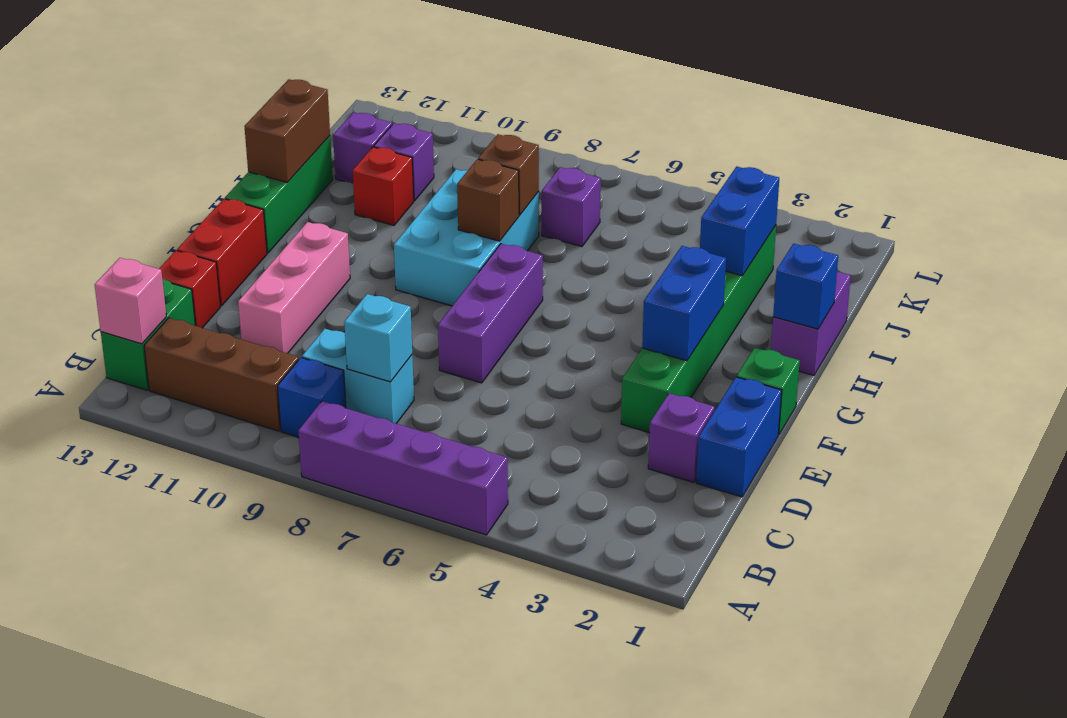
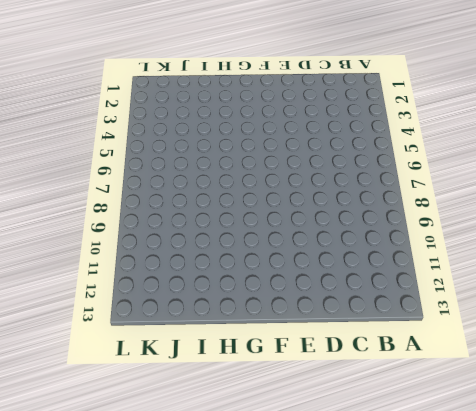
none -> purple brick A5:A8 level 1
none -> blue brick B9 level 1
none -> brown brick B10:B12 level 1

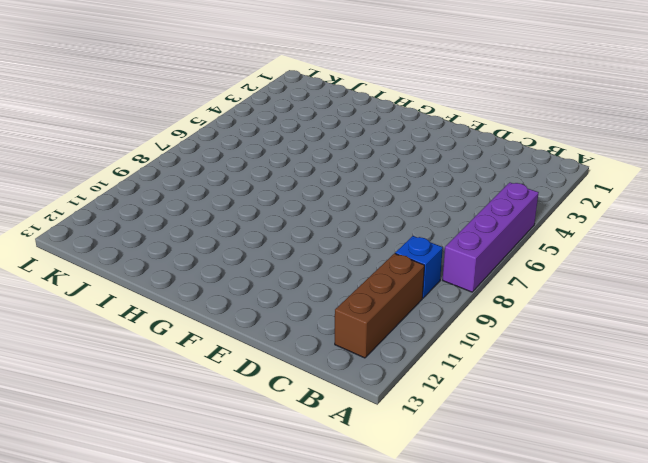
none -> green brick B13:C13 level 1
none -> cyan brick C8:C9 level 1
none -> blue brick D1:E1 level 1

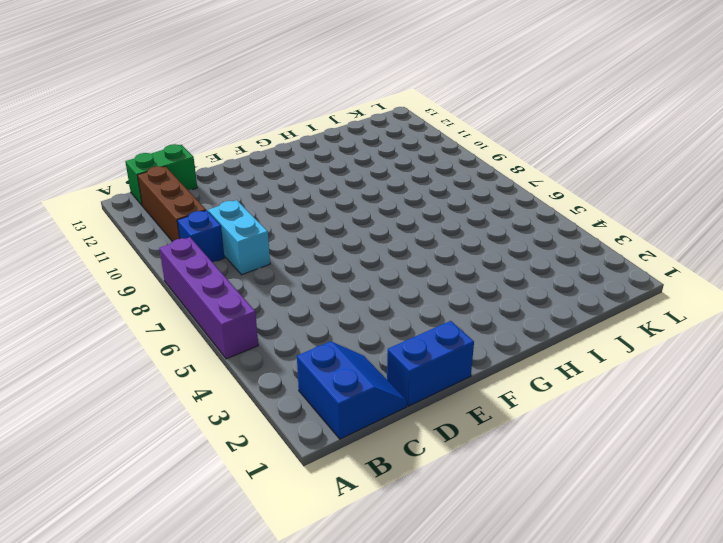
blue slope B1:C2 level 1 top B -> none
none -> purple brick D2 level 1
none -> pink brick D11:F11 level 1
none -> red brick D13 level 1

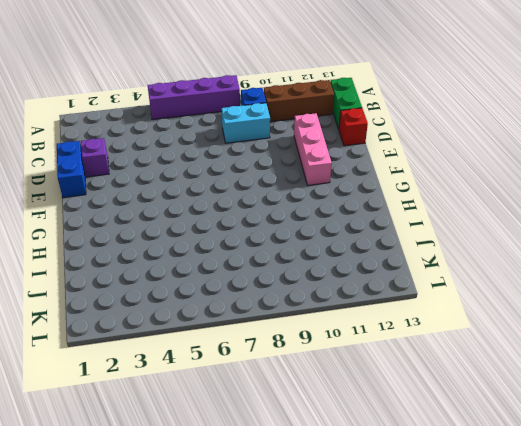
none -> green brick E3:J3 level 1
none -> purple brick E7:G7 level 1
none -> red brick E13:F13 level 1

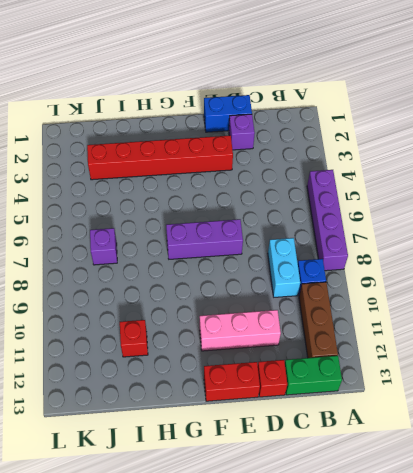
red brick E3:J3 level 1 -> green brick E3:J3 level 1
none -> green brick F1 level 1
none -> cyan brick G8:I9 level 1
none -> green brick G13:I13 level 1

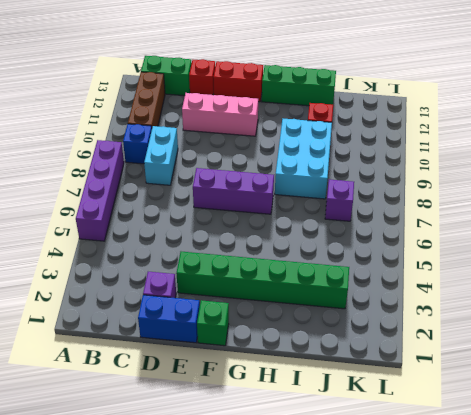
cyan brick H8:I10 level 1 -> cyan brick G8:I9 level 1
none -> purple brick H1:I1 level 1
none -> purple brick J11 level 1
none -> purple brick J12 level 1

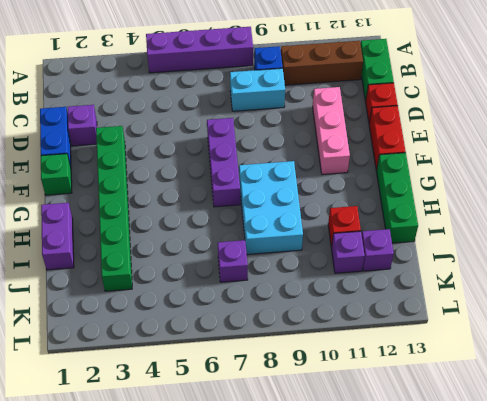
none -> pink brick B13 level 2
none -> cyan brick C8 level 2
none -> blue brick F3:G3 level 2

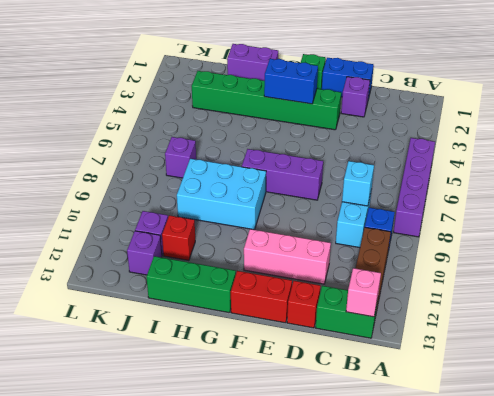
none -> blue brick H1 level 2
none -> brown brick H8 level 2
none -> brown brick H13:I13 level 2

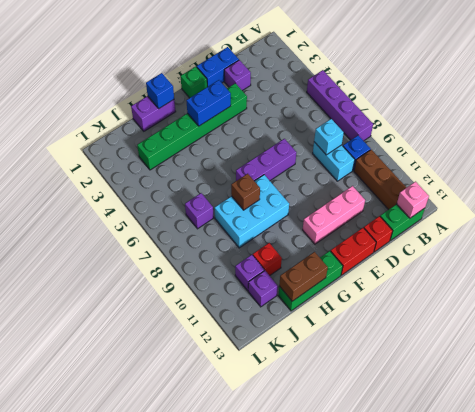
none -> blue brick I3:J3 level 2
none -> brown brick I8 level 2

